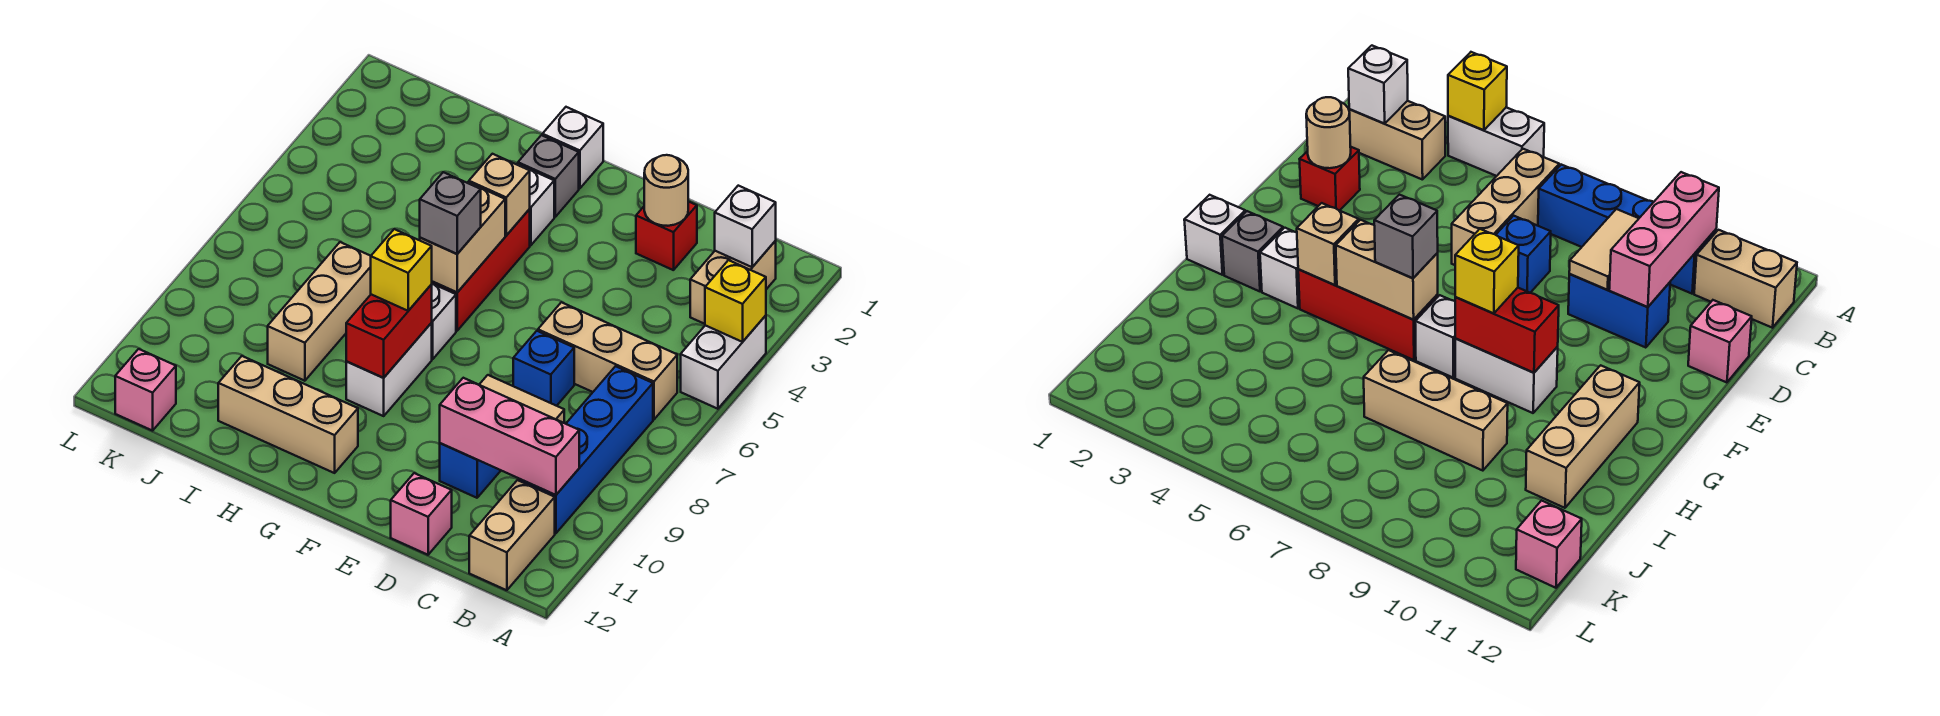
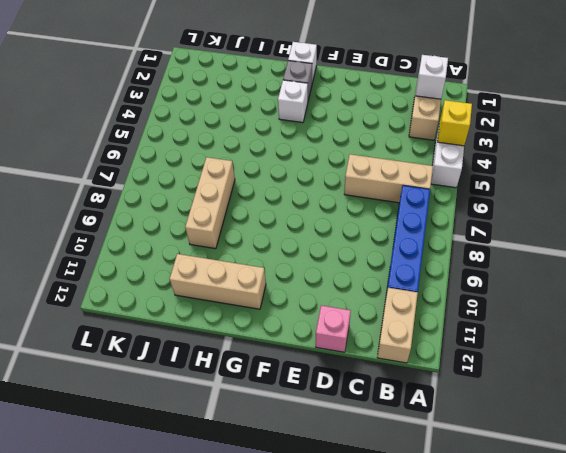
none -> red brick D2 level 1
none -> blue brick D7 level 1
none -> blue brick D9:D10 level 1

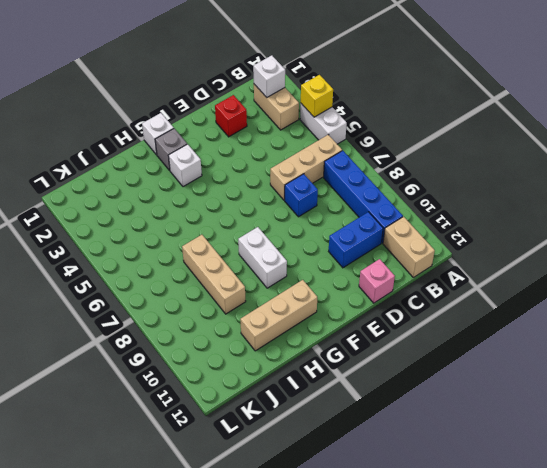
blue brick C10:D10 level 1 -> blue brick D9:D10 level 1
none -> red brick G4:G6 level 1
none -> white brick G7 level 1
none -> pink brick K12 level 1

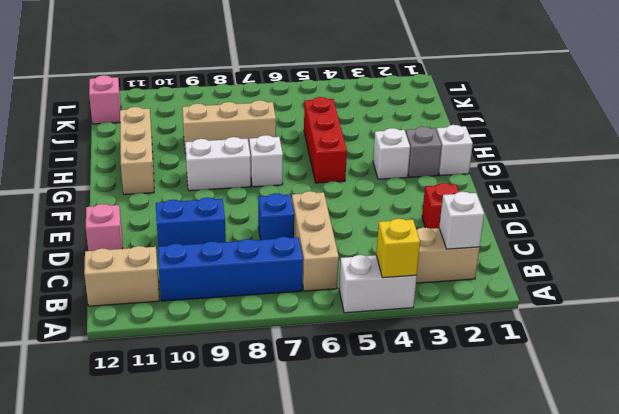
red brick G5:I5 level 1 -> red brick G4:G6 level 1
none -> pink brick B10:D10 level 2
none -> tan tile C9:D9 level 2
none -> tan round brick D2 level 2

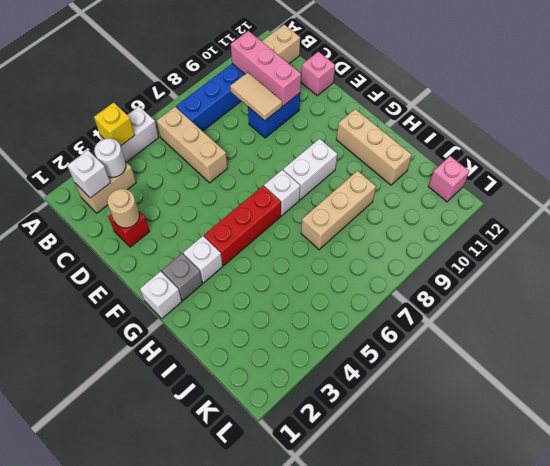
white round brick B3 level 2 -> none
none -> blue brick D7 level 1
none -> tan brick G4 level 2
none -> tan brick G5:G6 level 2

